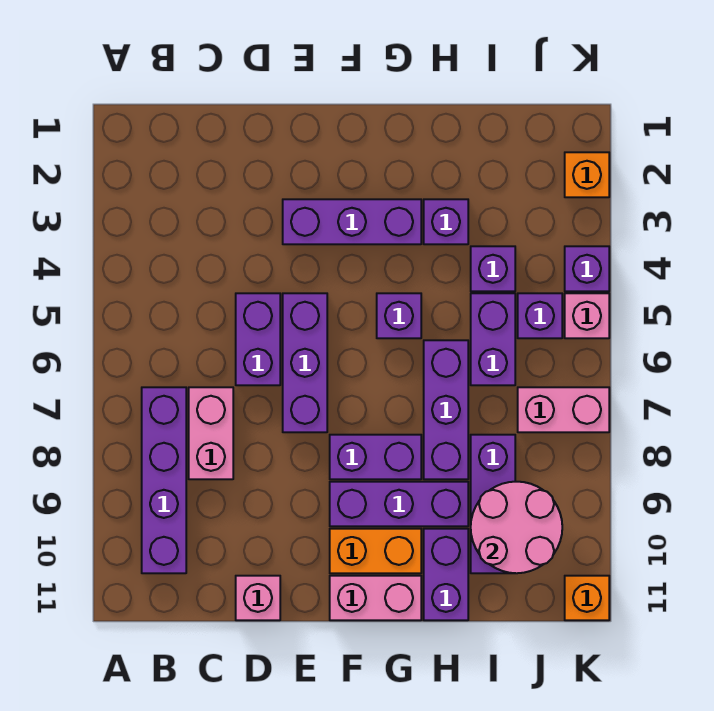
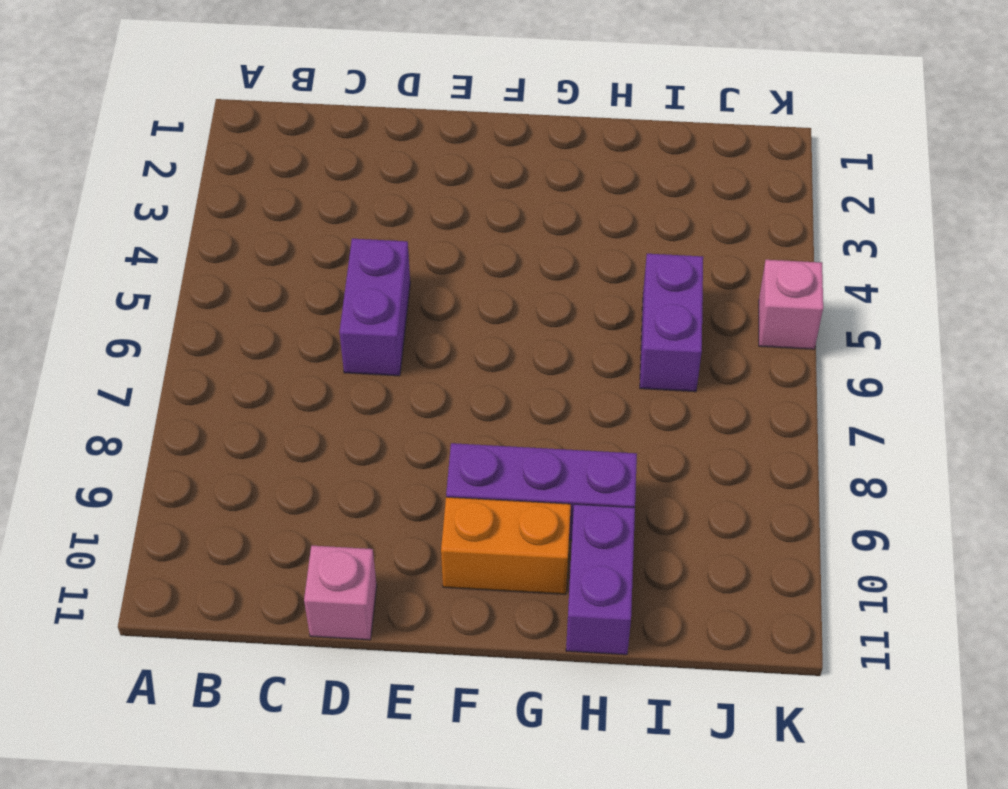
none -> purple brick B7:B10 level 1
none -> pink brick C7:C8 level 1
none -> purple brick E3:G3 level 1

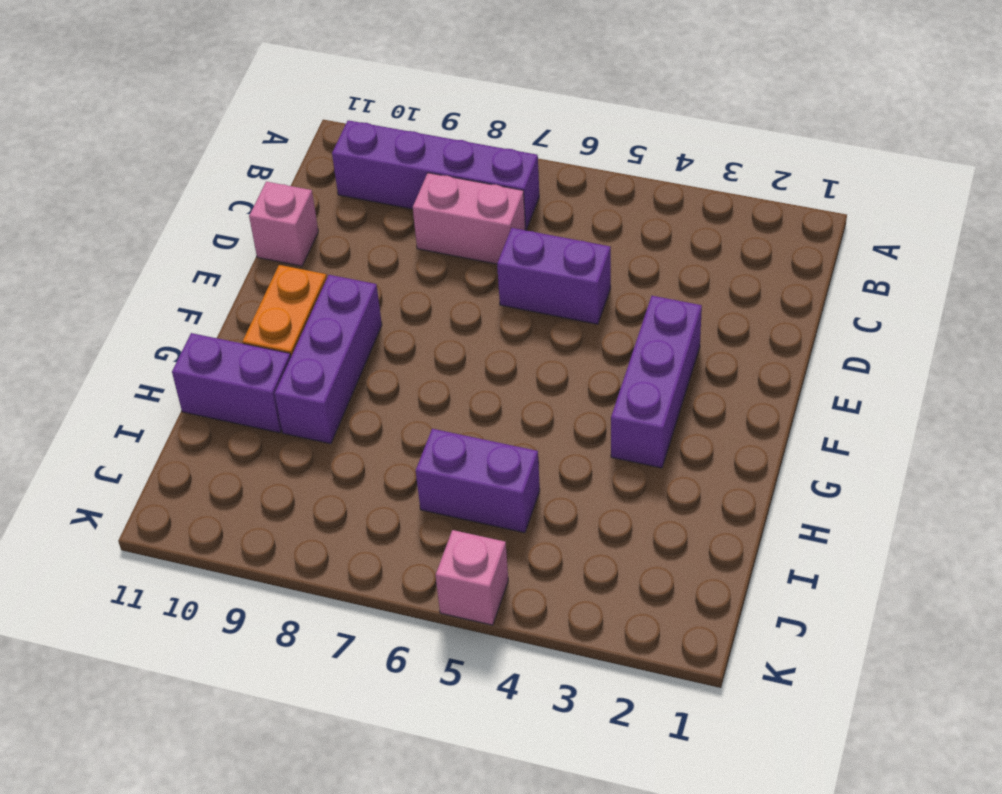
none -> purple brick E5:E7 level 1
none -> purple brick F8:G8 level 1
none -> pink brick F11:G11 level 1

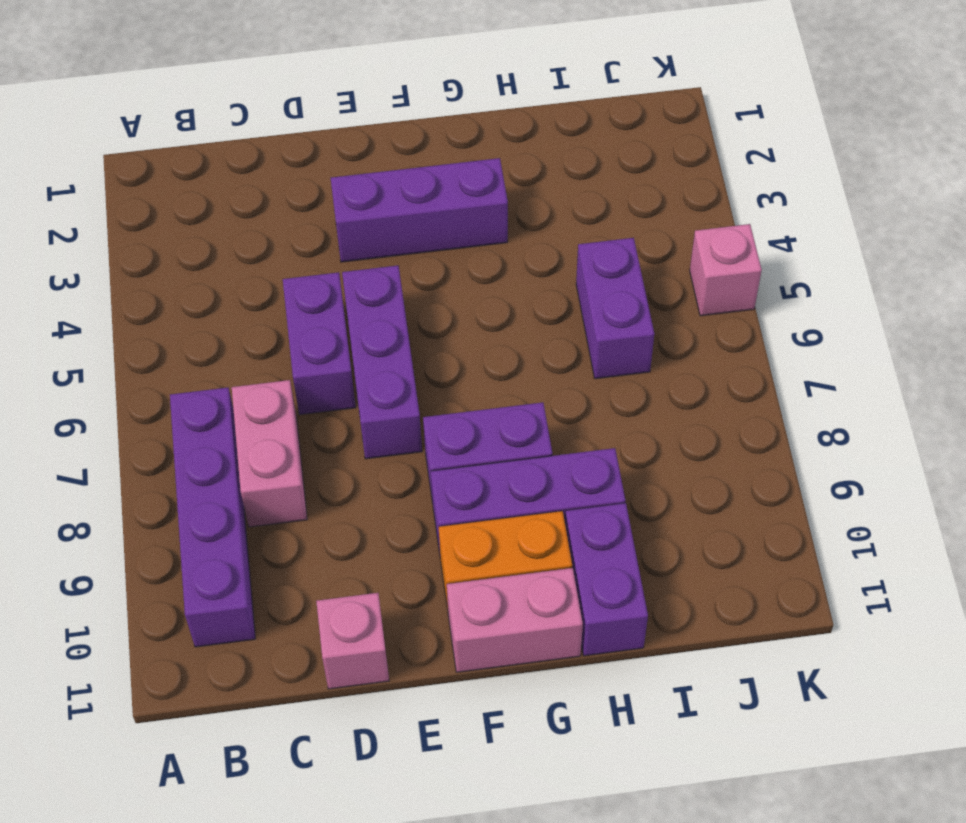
none -> purple brick G5 level 1
none -> purple brick H3 level 1
none -> purple brick H6:H8 level 1

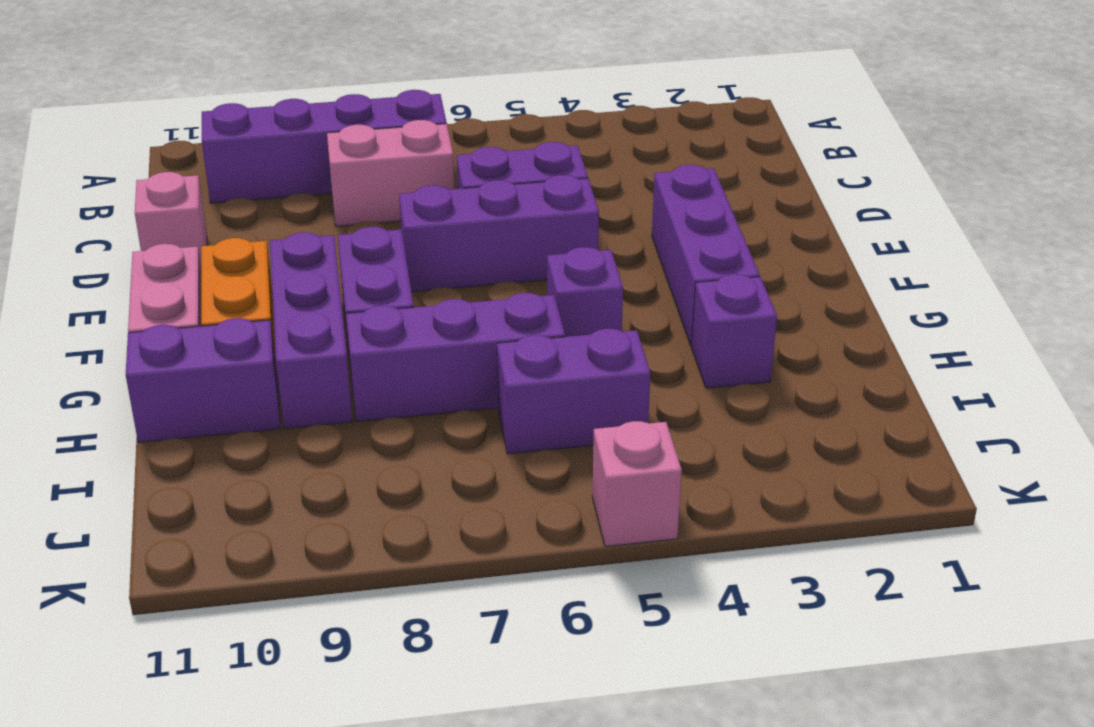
none -> purple brick I4 level 1
none -> purple brick I8:I10 level 1
none -> purple brick J5 level 1

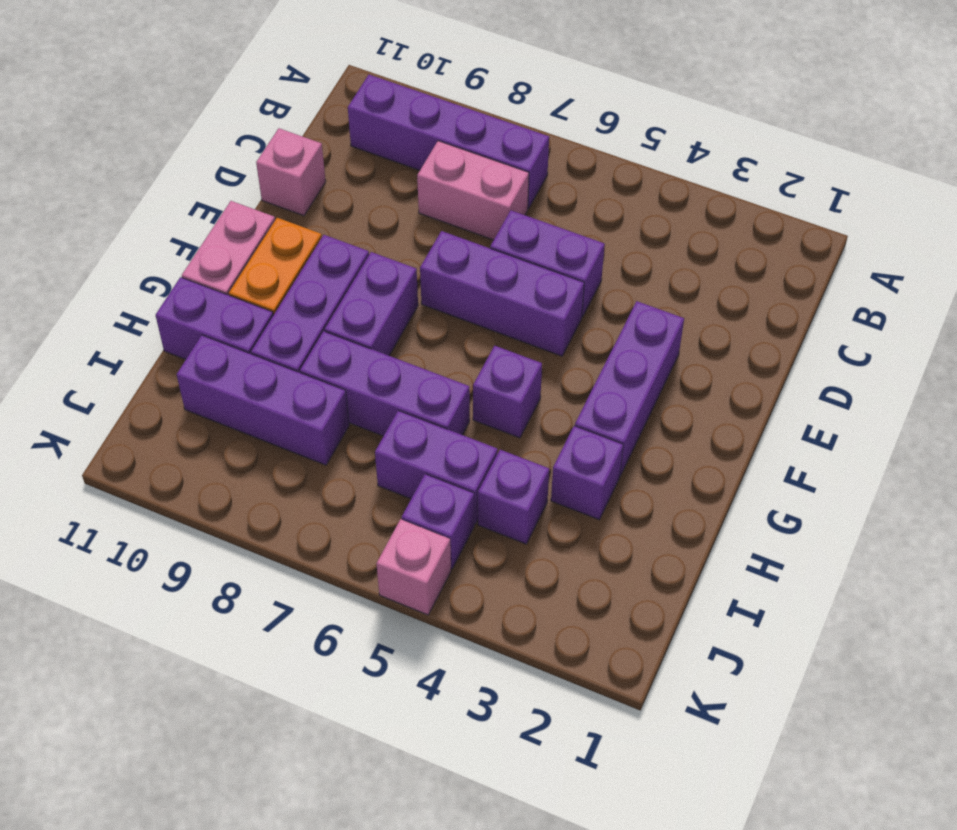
none -> pink brick J7:K7 level 1
none -> orange brick K2 level 1
none -> purple brick K4 level 1

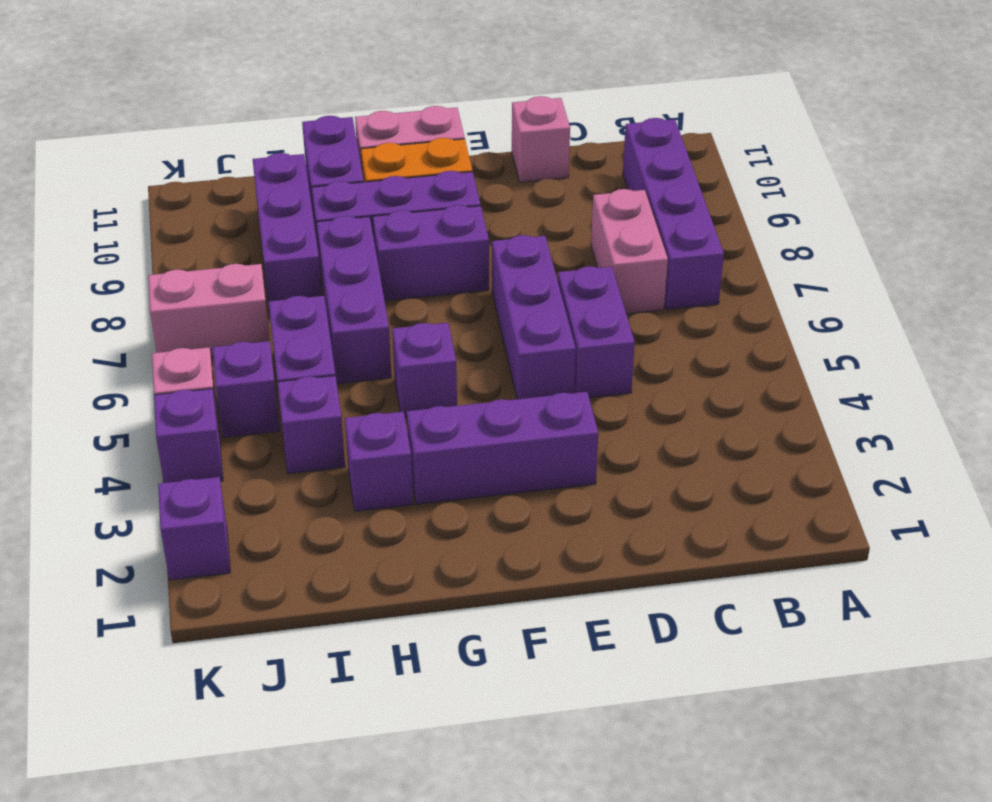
purple brick K2 level 1 -> orange brick K2 level 1
none -> orange brick K11 level 1
none -> pink round brick I9:J10 level 2

